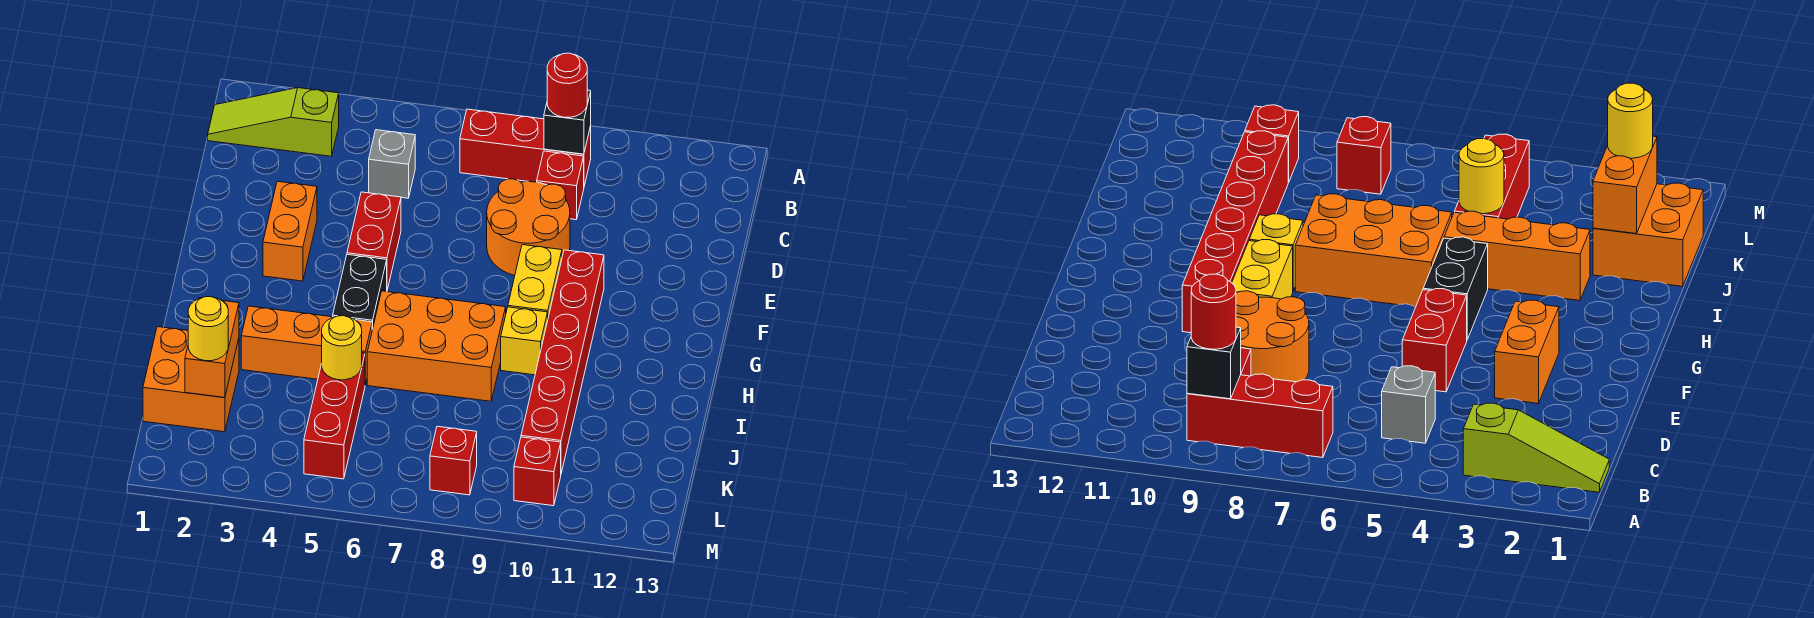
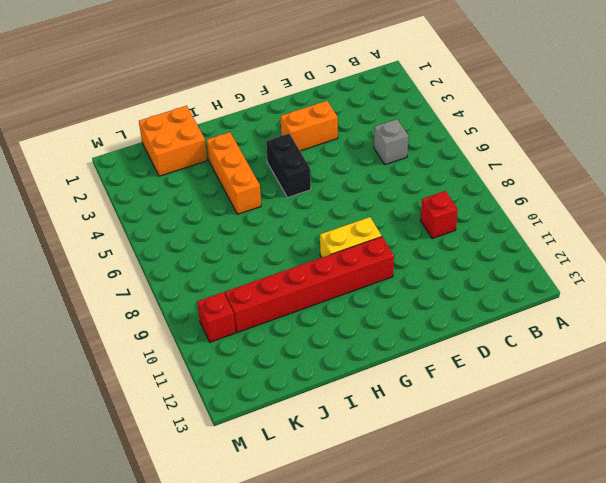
black brick G4:G5 level 1 -> black brick G5:H5 level 1
none -> lime slope B1:B3 level 1 top 3
none -> red brick B7:B9 level 1
none -> orange round brick D8:E9 level 1

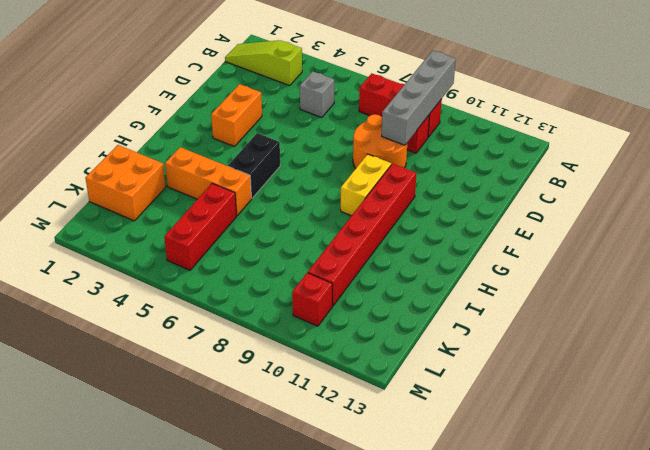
grey brick A9:D9 level 2 -> black brick B9 level 2
none -> red brick E5:F5 level 1
none -> orange brick H6:I8 level 1
none -> yellow brick H9 level 1

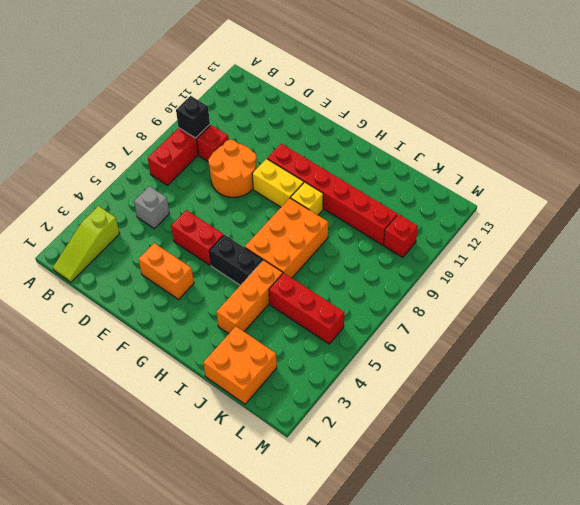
none -> red brick L8 level 1
none -> orange brick J2:K2 level 2
none -> yellow round brick J5 level 2

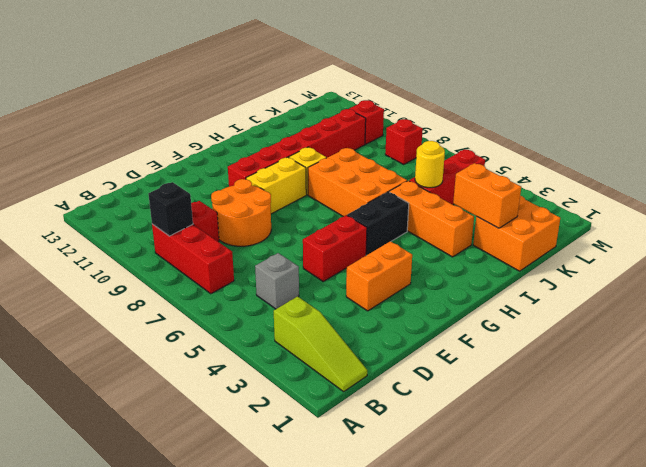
orange brick J2:J3 level 2 -> orange brick J2:K2 level 2
none -> red round brick B9 level 3
none -> yellow round brick K2 level 3

